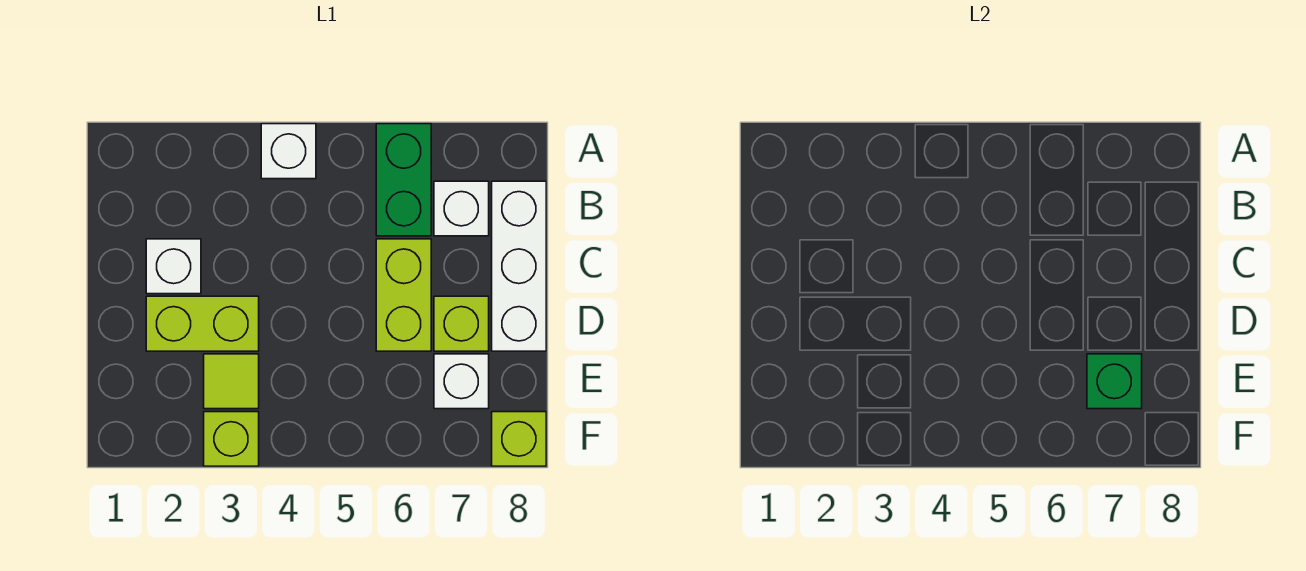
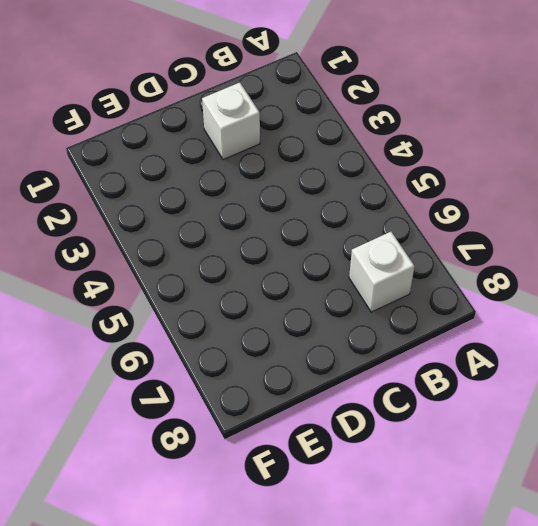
none -> white brick A4 level 1
none -> green brick A6:B6 level 1
none -> white brick B8:D8 level 1

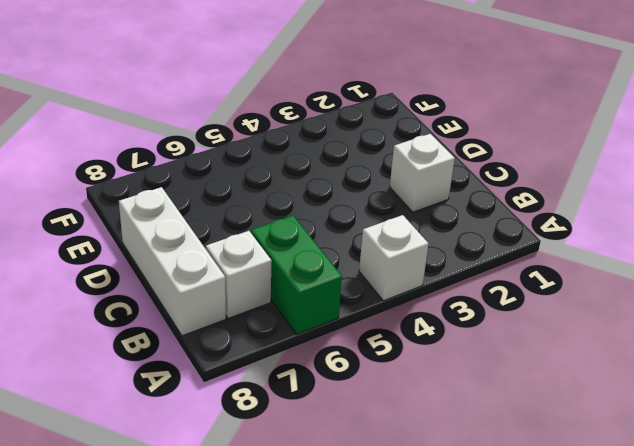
none -> lime brick C6:D6 level 1
none -> lime brick D2:D3 level 1
none -> lime brick D7 level 1

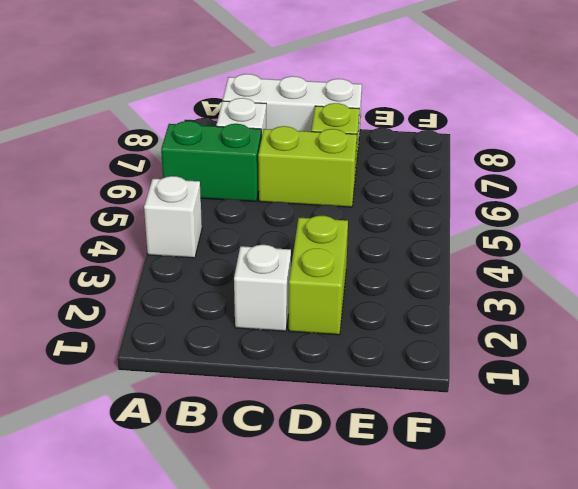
none -> lime tile E3 level 1
none -> white brick E7 level 1
none -> lime brick F3 level 1

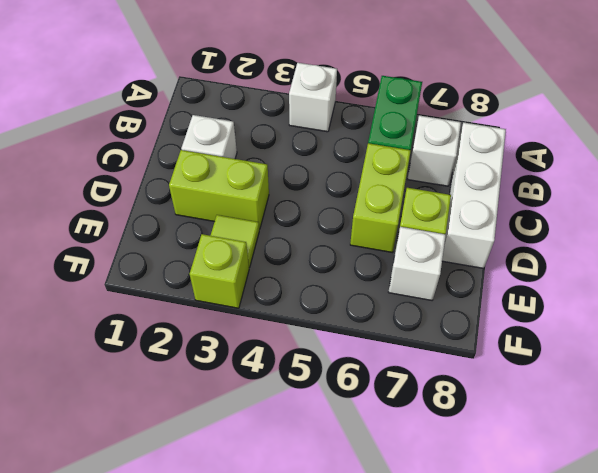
none -> lime brick F8 level 1
none -> green brick E7 level 2

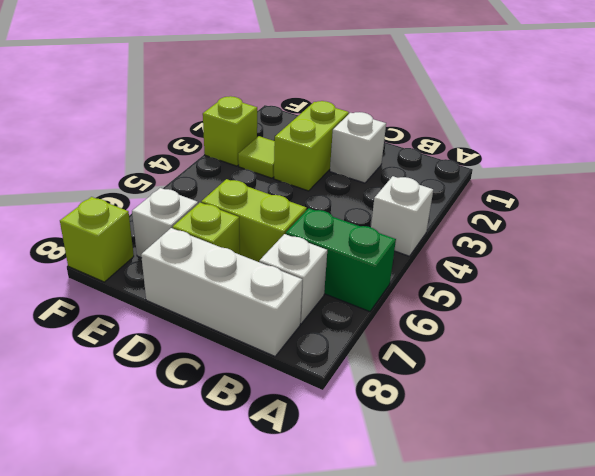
none -> green brick E7 level 2

